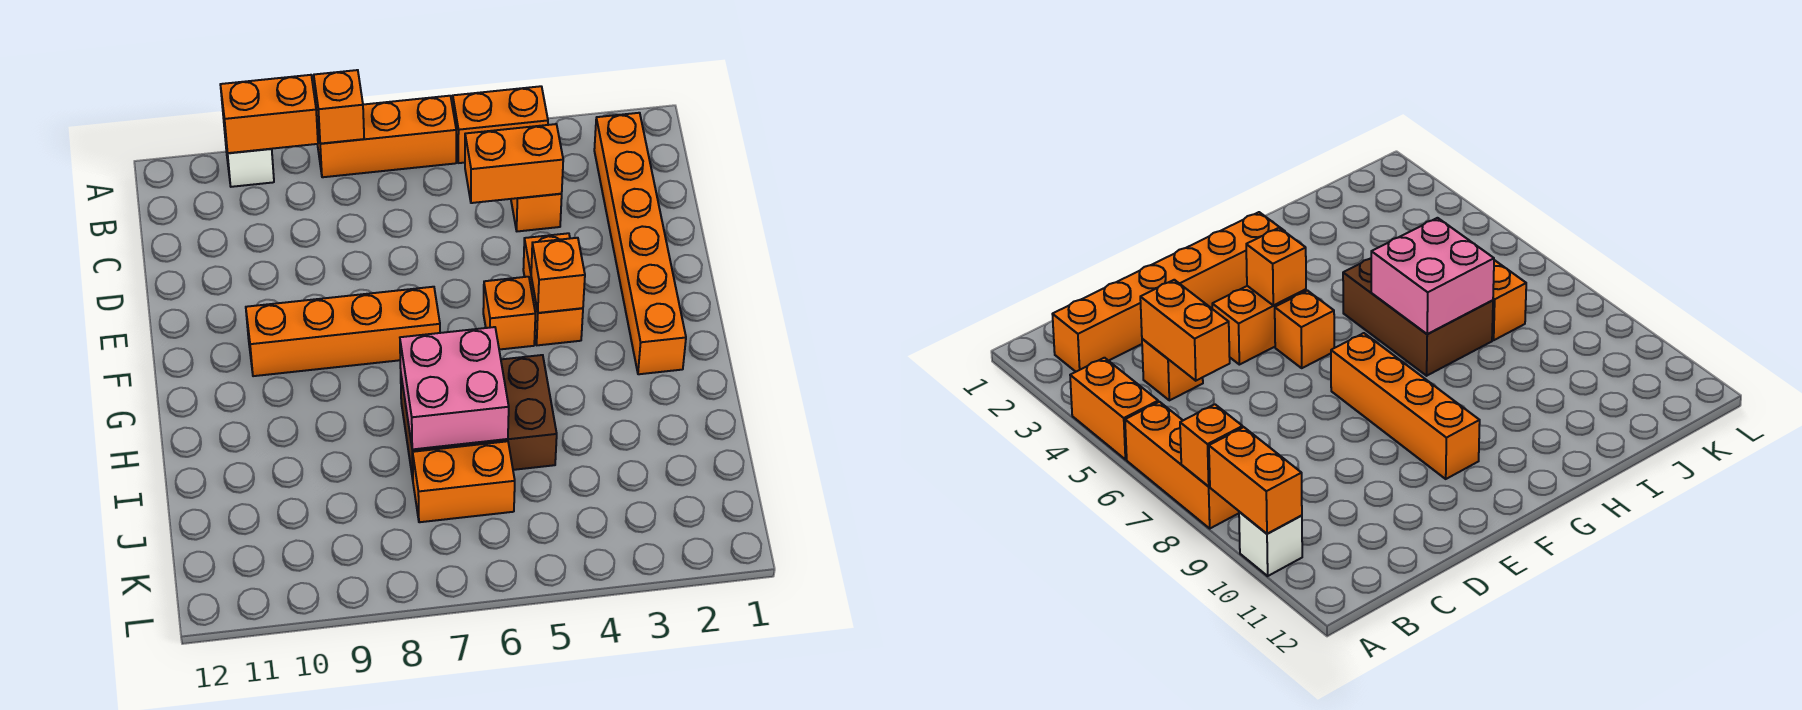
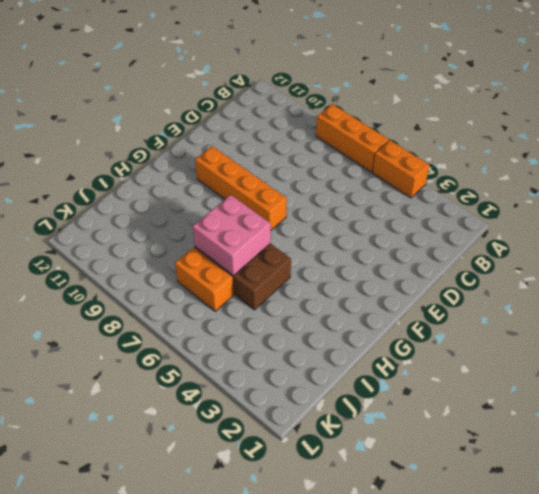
none -> white brick A10 level 1
none -> orange brick B2:G2 level 1
none -> orange brick C4 level 1

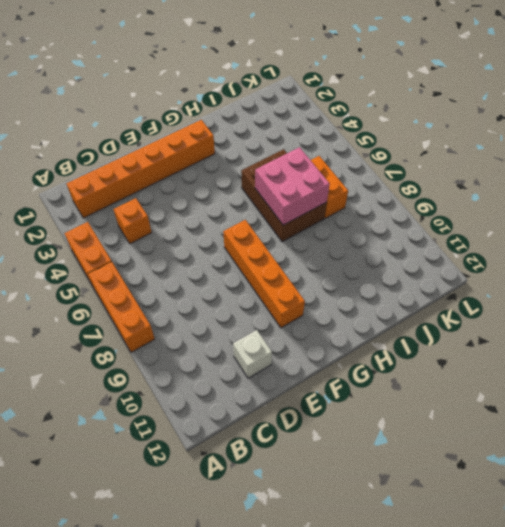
white brick D11 level 1 -> white brick A10 level 1
none -> orange brick E4:F4 level 1
none -> orange brick F5 level 1
none -> orange brick A8 level 2

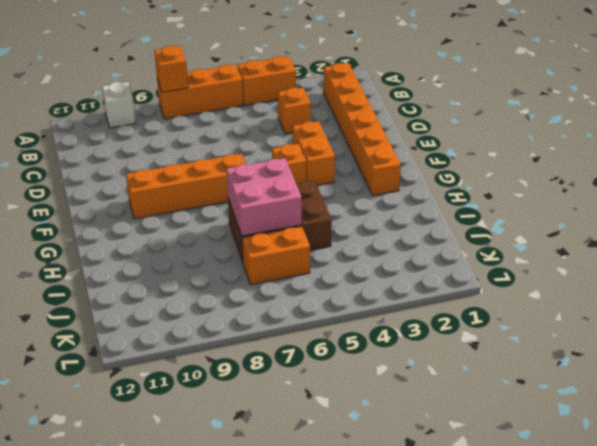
none -> orange brick A9:A10 level 2
none -> orange brick C4:C5 level 2
none -> orange brick F4 level 2

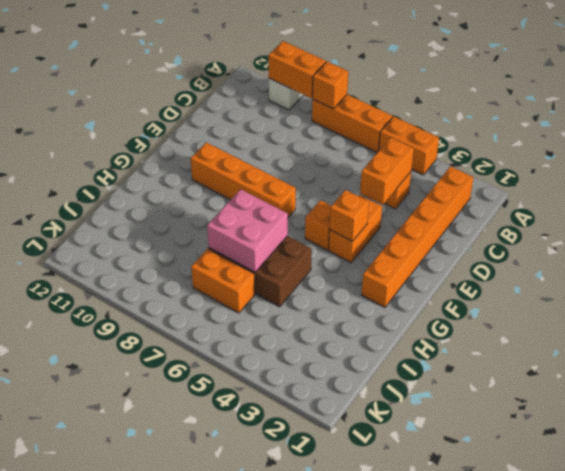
orange brick C4:D4 level 2 -> orange brick C4:C5 level 2

